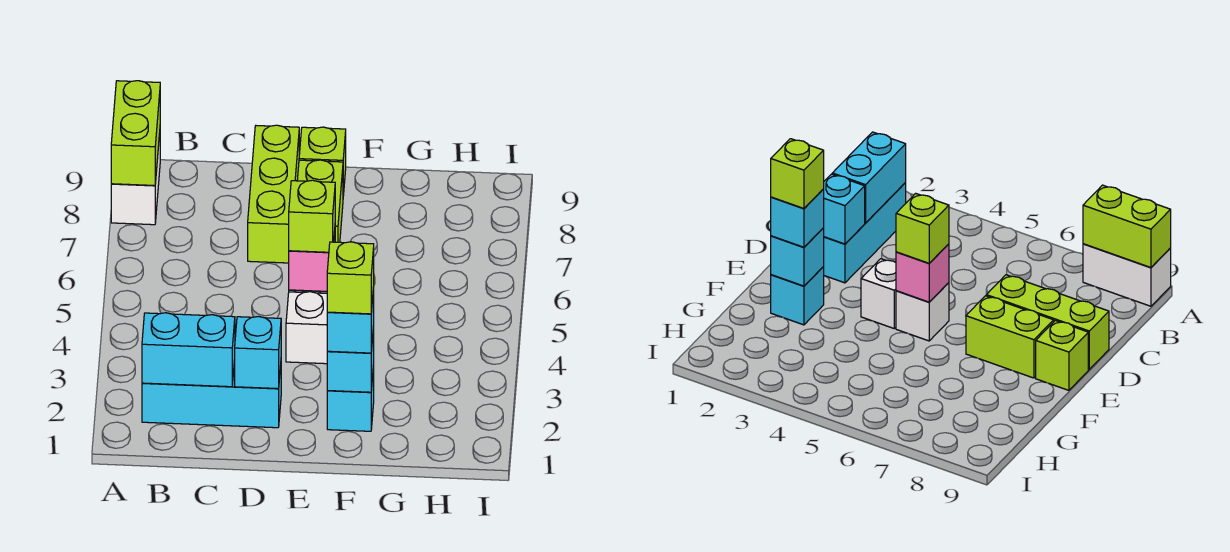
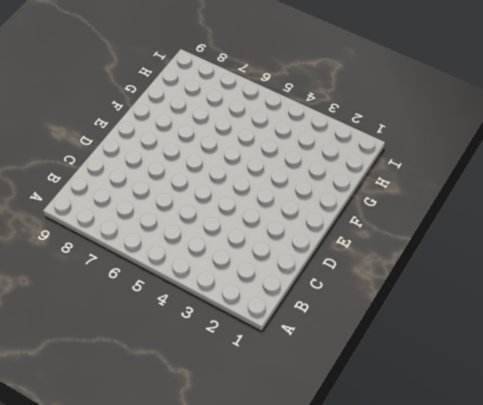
none -> white brick A8:A9 level 1
none -> cyan brick B2:D2 level 1
none -> lime brick D7:D9 level 1

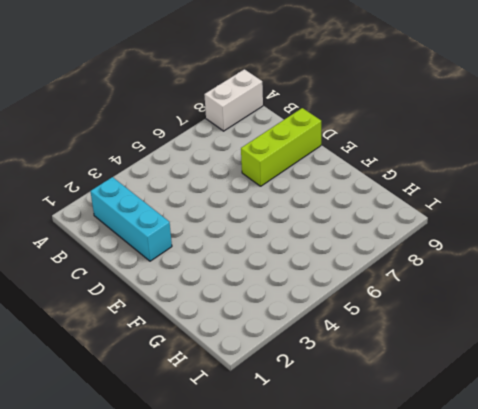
none -> white brick E4 level 1
none -> white brick E5 level 1
none -> lime brick E7:E8 level 1

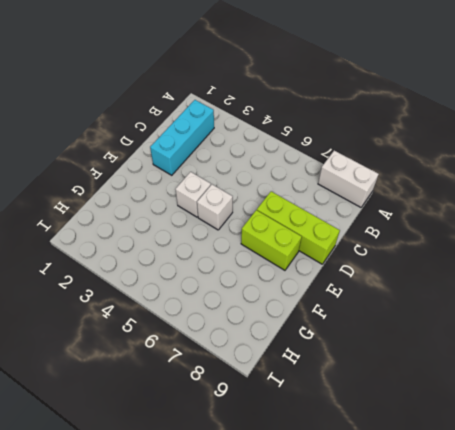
none -> lime brick E9 level 1
none -> cyan brick F2 level 1
none -> lime brick A8:A9 level 2

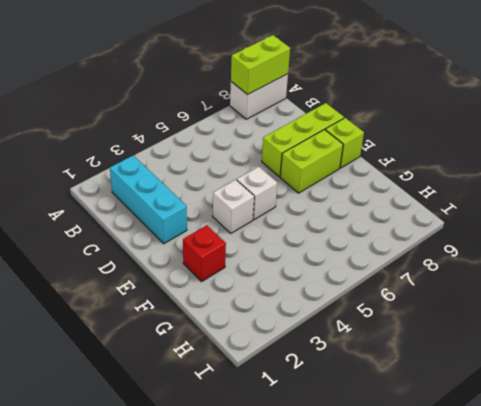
red brick F2 level 1 -> cyan brick F2 level 1
none -> cyan brick B2:C2 level 2
none -> cyan brick D2 level 2
none -> pink brick E5 level 2

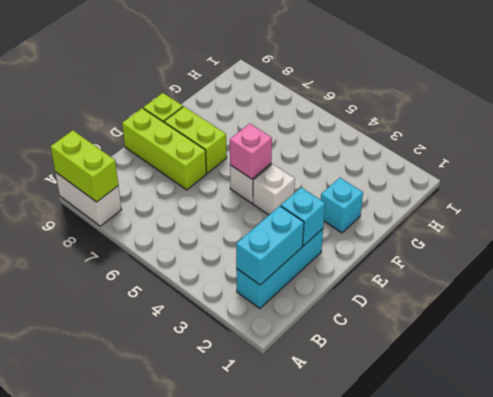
none -> cyan brick F2 level 2
none -> lime brick E5 level 3
none -> cyan brick F2 level 3

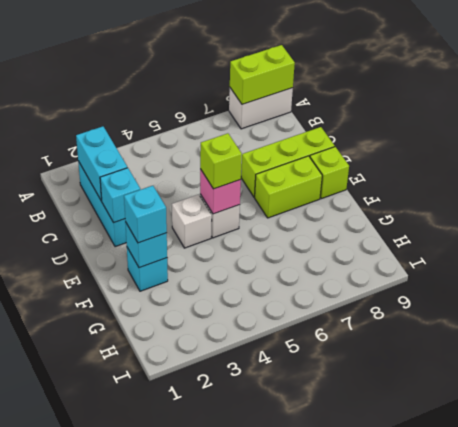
none -> lime brick F2 level 4

